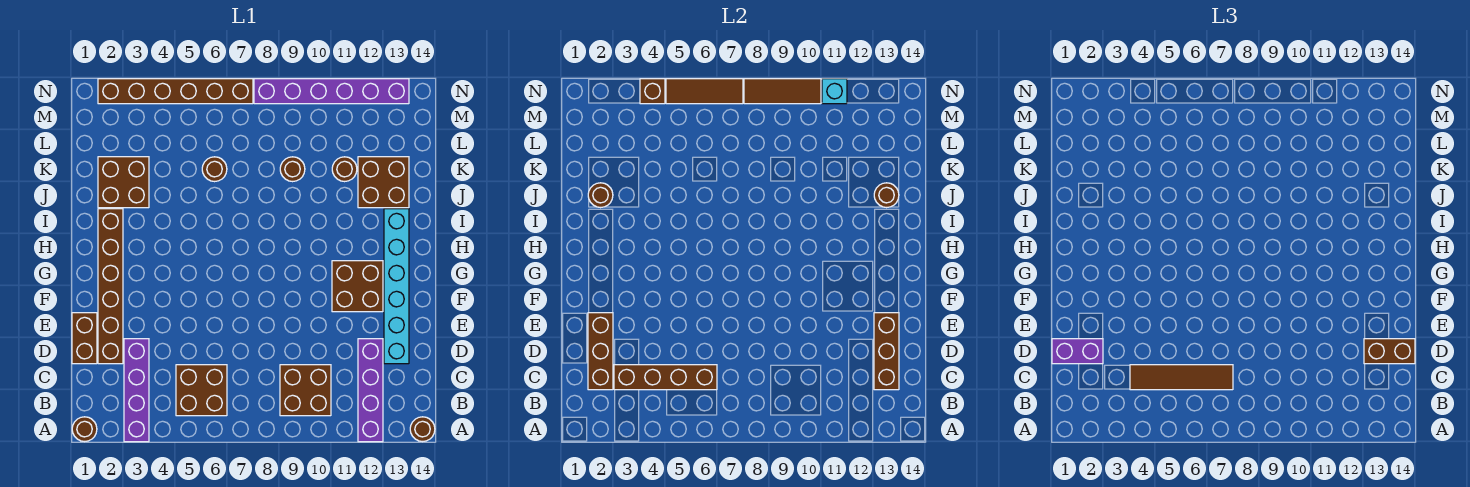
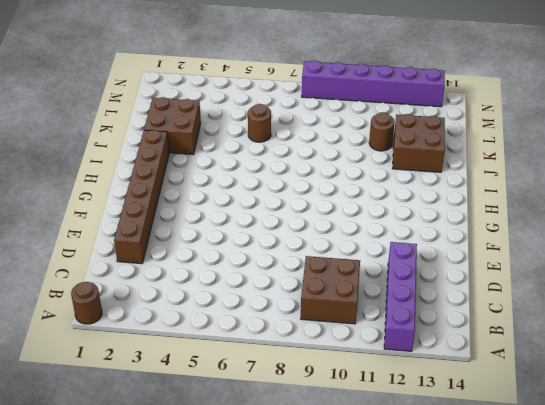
none -> purple brick A3:D3 level 1
none -> brown round brick A14 level 1
none -> brown brick B5:C6 level 1

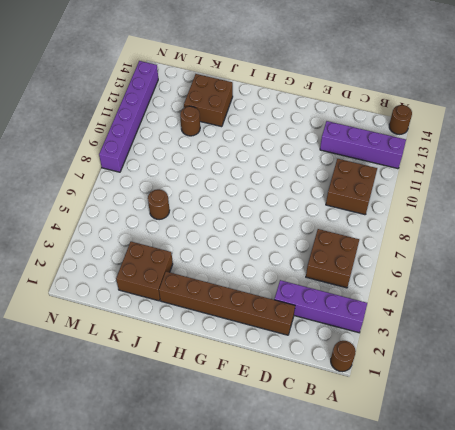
none -> brown brick D1:E1 level 1
none -> cyan brick D13:I13 level 1
none -> brown brick F11:G12 level 1

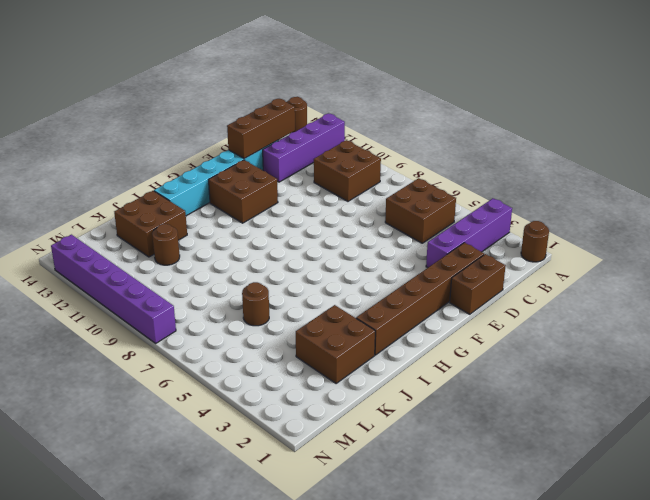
none -> brown round brick K9 level 1
none -> brown brick N2:N7 level 1
none -> brown brick C2:E2 level 2

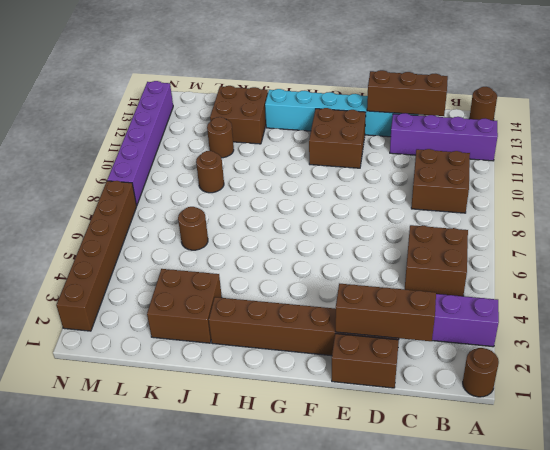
none -> brown brick C3:C6 level 2
none -> brown round brick J2 level 2
none -> brown round brick J13 level 2

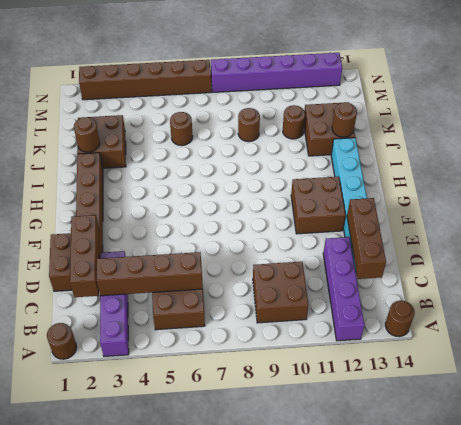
none -> brown brick N4 level 2
none -> brown tile N5:N7 level 2
none -> brown tile N8:N10 level 2

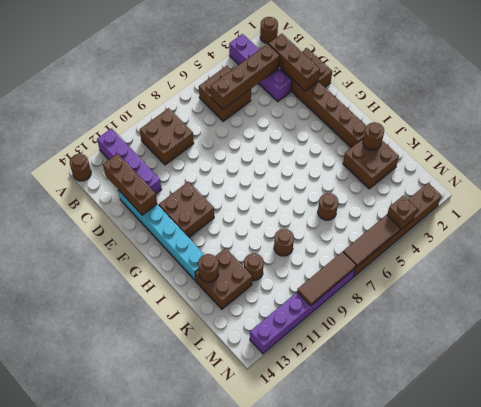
none -> cyan brick N11 level 2
none -> brown tile C4:C7 level 3
none -> purple brick D1:D2 level 3

